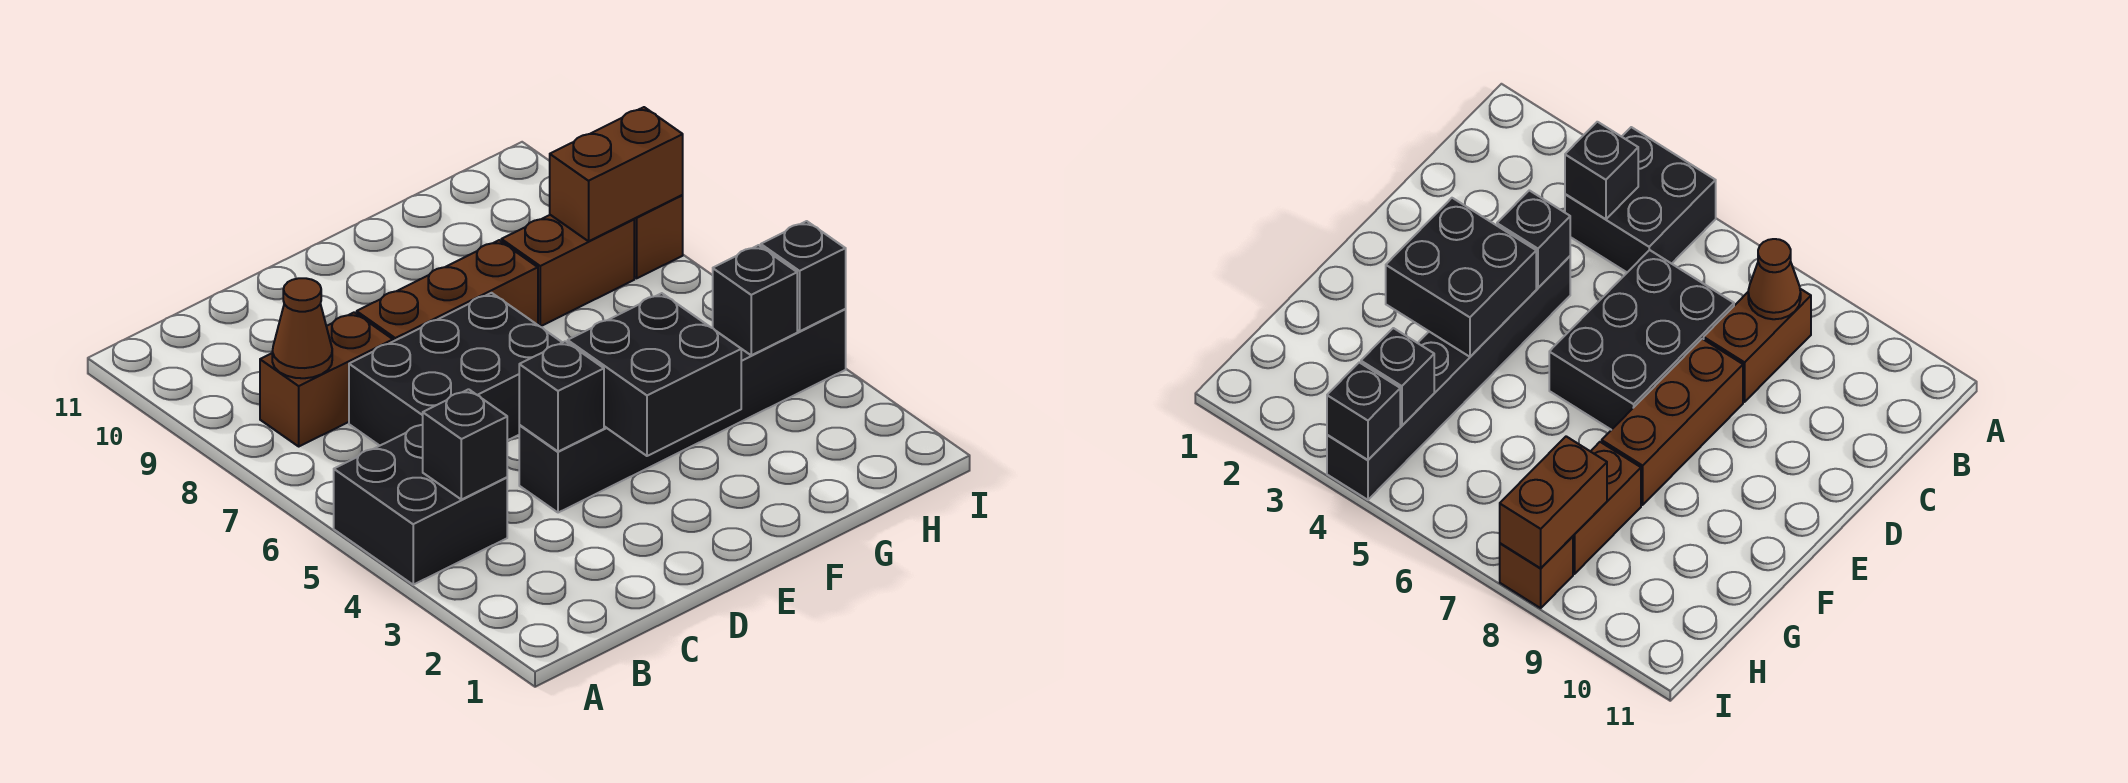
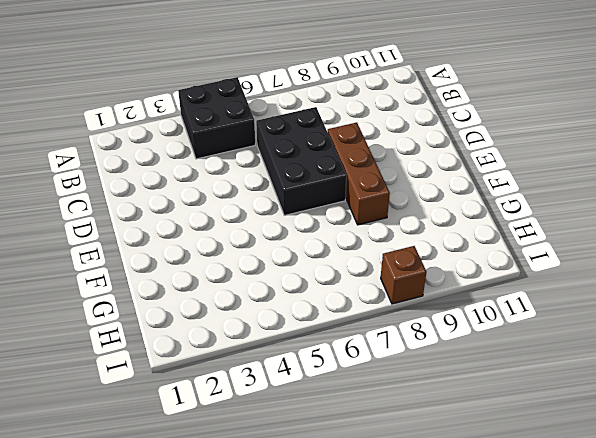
none -> brown brick B8:C8 level 1
none -> black brick D4:I4 level 1
none -> brown brick G8:H8 level 1

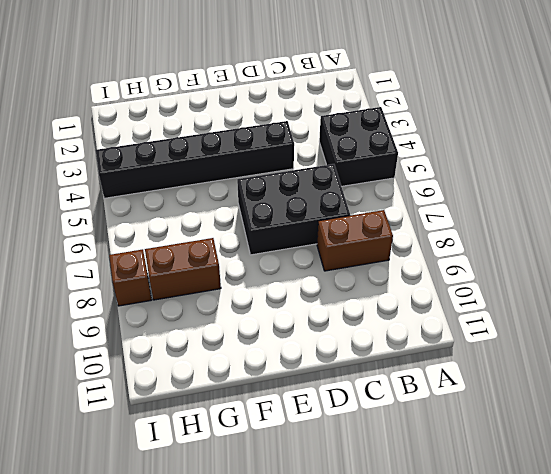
none -> brown brick D8:F8 level 1
none -> black brick B4 level 2
none -> brown cone B8 level 2

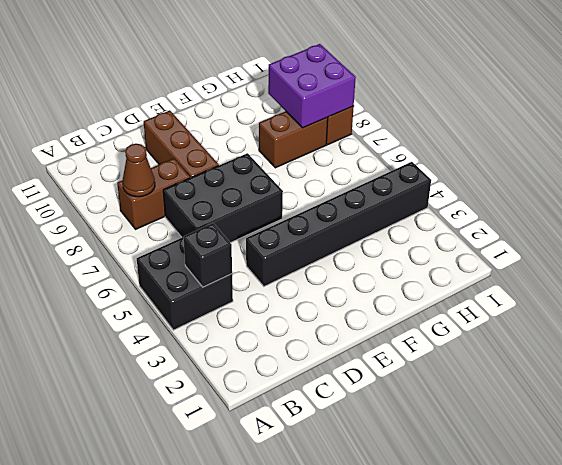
brown brick D8:D10 level 1 -> brown brick D8:F8 level 1
purple brick H8:I9 level 2 -> brown brick H8:I8 level 2
none -> black brick D4 level 2
none -> black brick E3:F4 level 2
none -> black brick H4 level 2

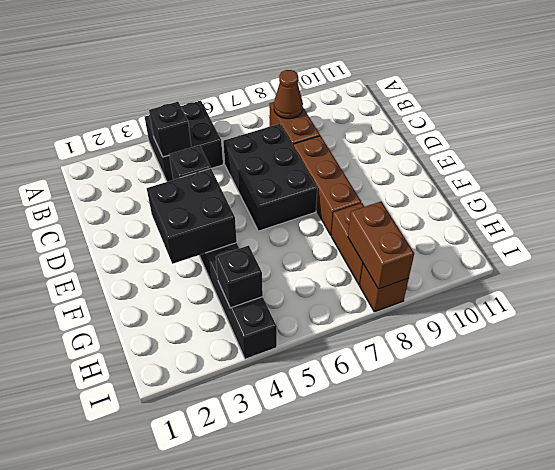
none -> black brick I4 level 2

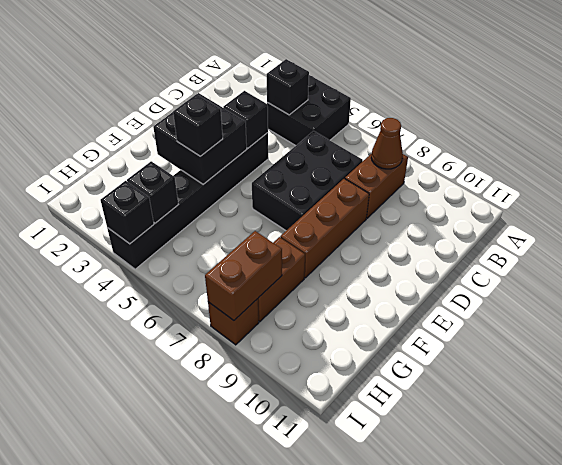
black brick F4 level 3 -> none

